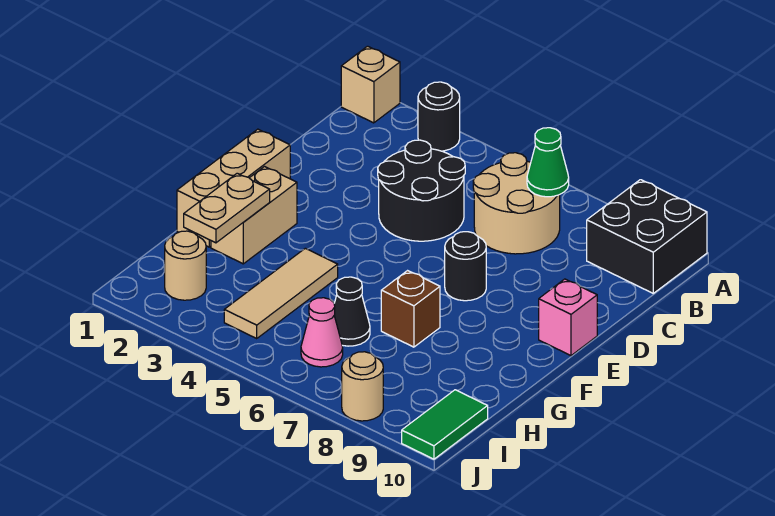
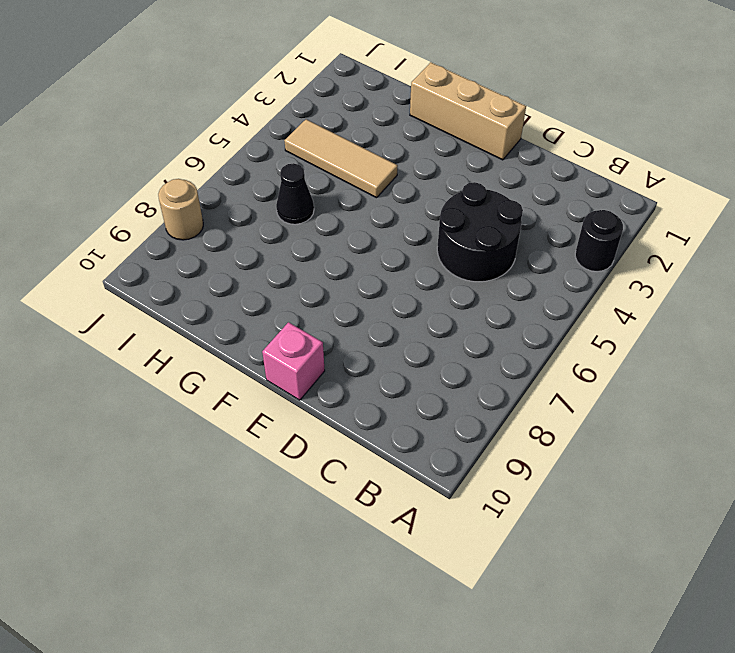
none -> tan brick A1 level 1
none -> black brick A9:B10 level 1
none -> tan round brick B6:C7 level 1

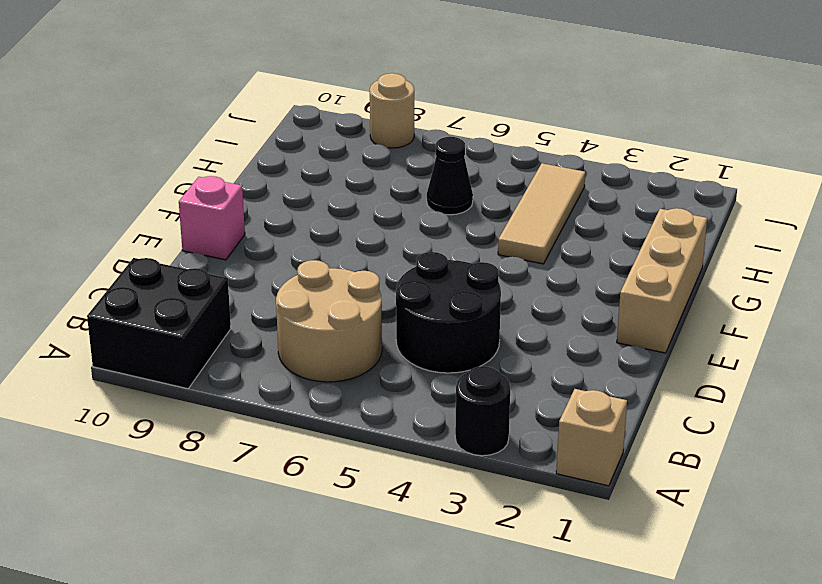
none -> black round brick E7 level 1
none -> tan brick F2:G2 level 1
none -> brown brick G7 level 1

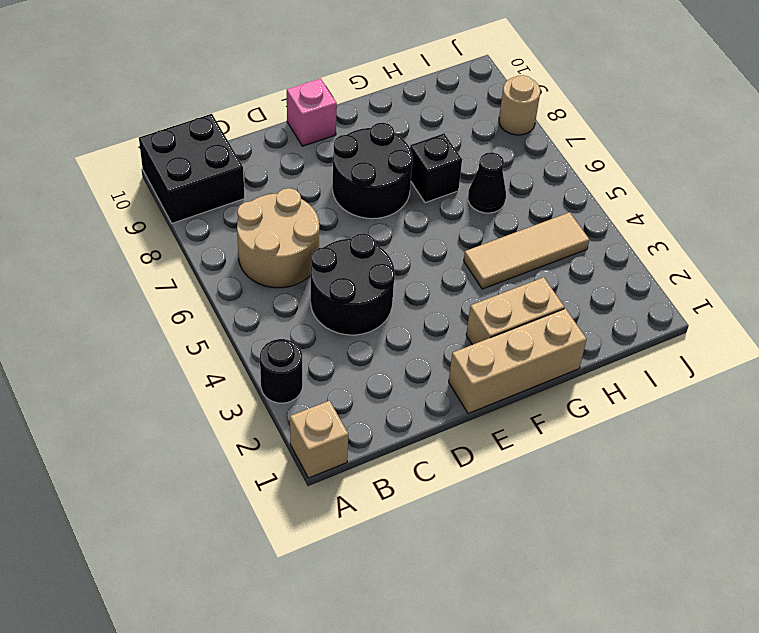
black round brick E7:F8 level 1 -> black round brick E7 level 1
black brick G7 level 1 -> brown brick G7 level 1
none -> tan round brick I2 level 1
none -> pink cone I6 level 1
none -> green tile I10:J10 level 1

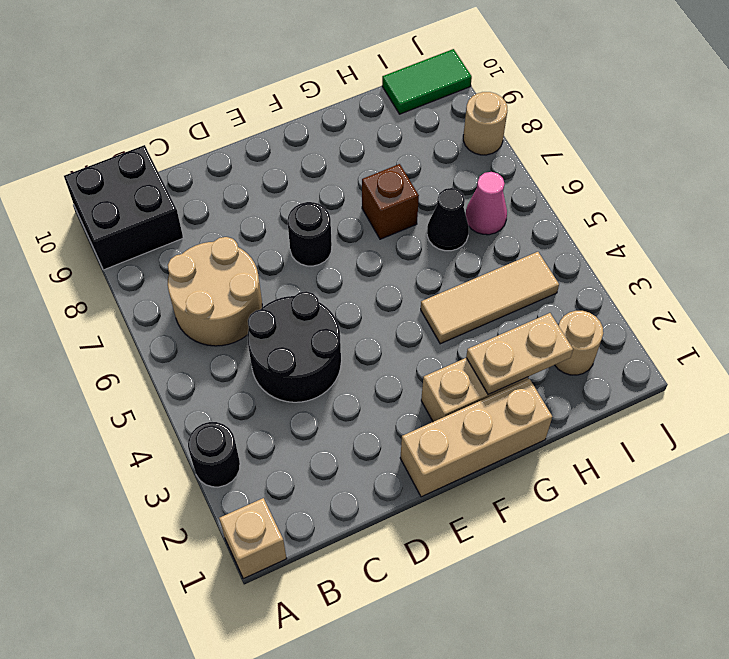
none -> pink brick E10 level 1
none -> green cone B7 level 2

